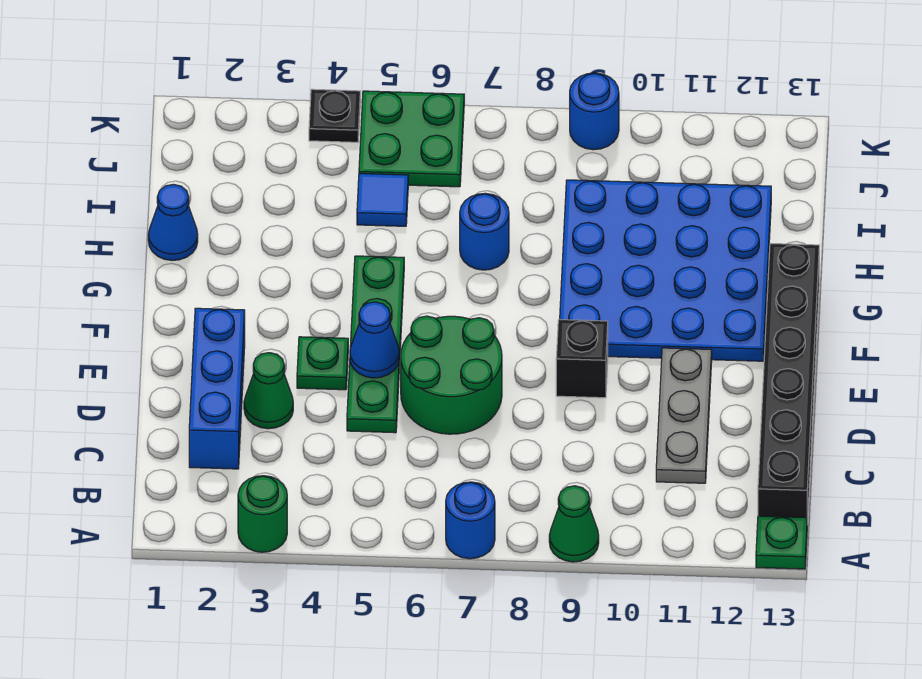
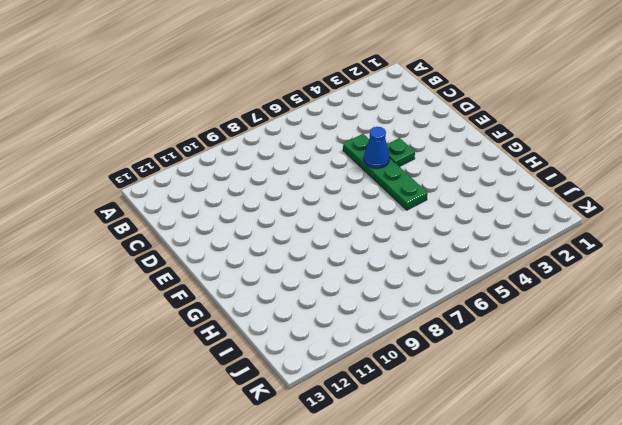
none -> green round brick A3 level 1
none -> blue round brick A7 level 1
none -> green cone A9 level 1

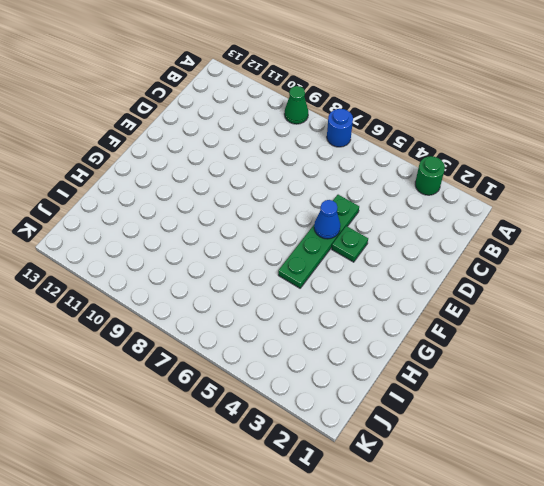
none -> green plate A13 level 1
none -> black brick B13:G13 level 1
none -> blue brick C2:E2 level 1

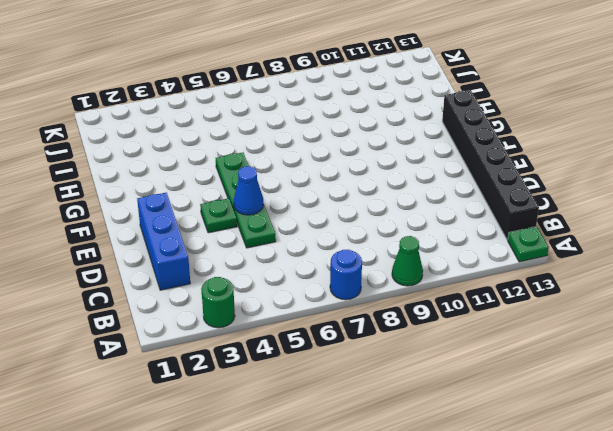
none -> grey plate C11:E11 level 1
none -> green cone D3 level 1
none -> green round brick D6:E7 level 1

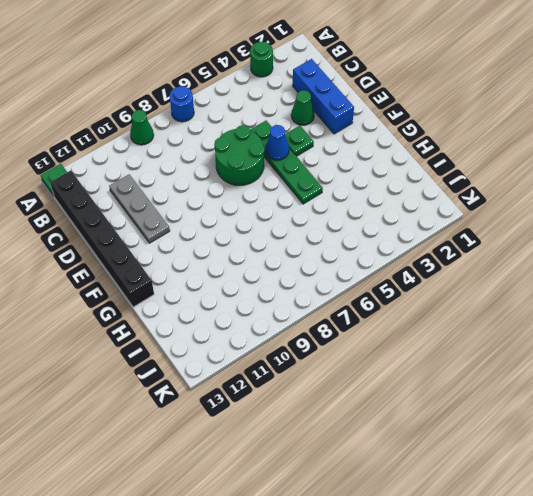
none -> black brick E9 level 1
none -> blue plate F9:I12 level 1
none -> blue cone H1 level 1

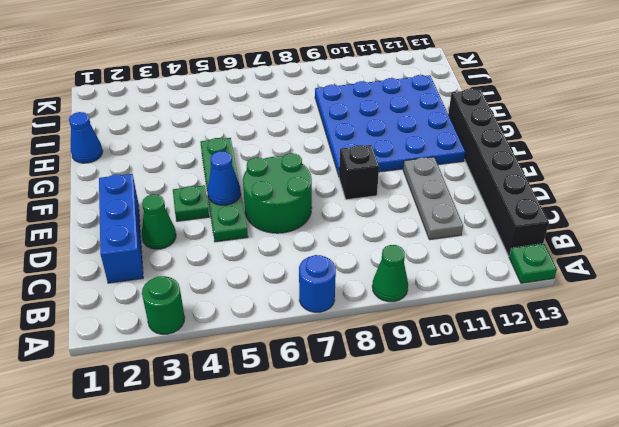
none -> blue round brick H7 level 1
none -> blue tile I5 level 1
none -> green plate J5:K6 level 1

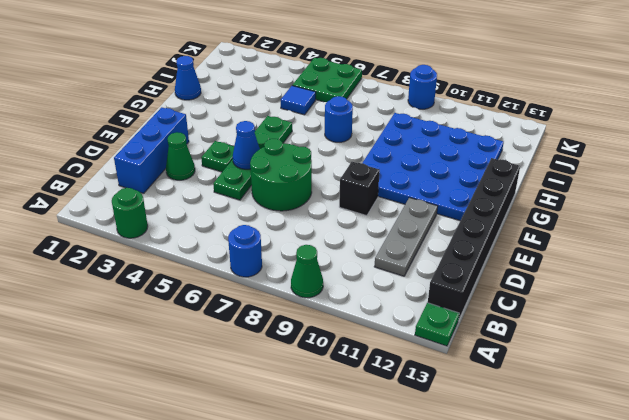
none -> black plate K4 level 1

